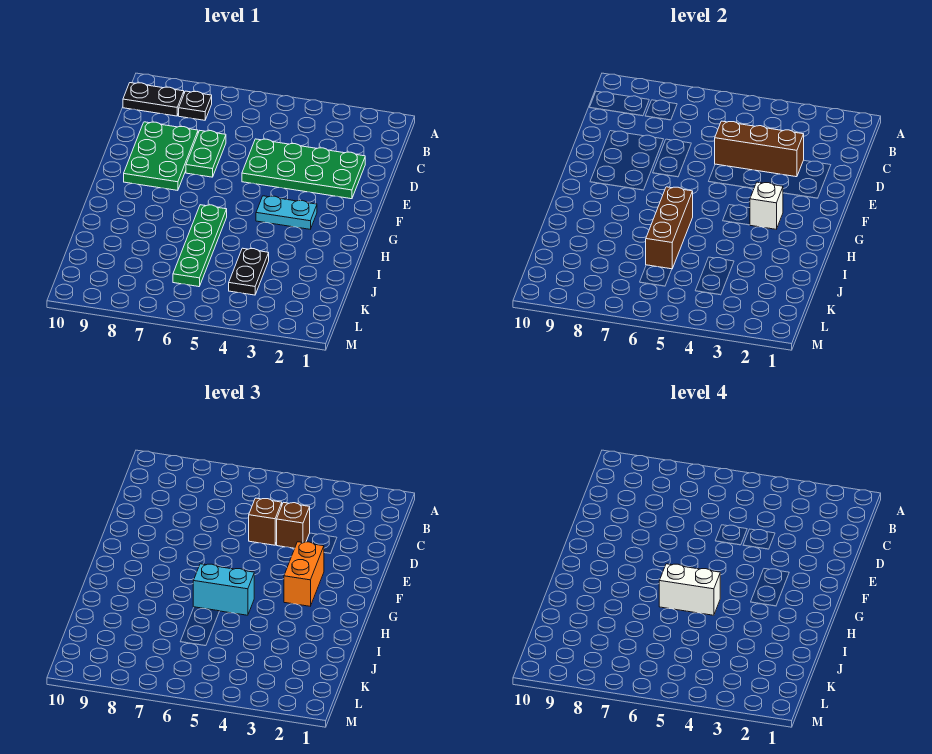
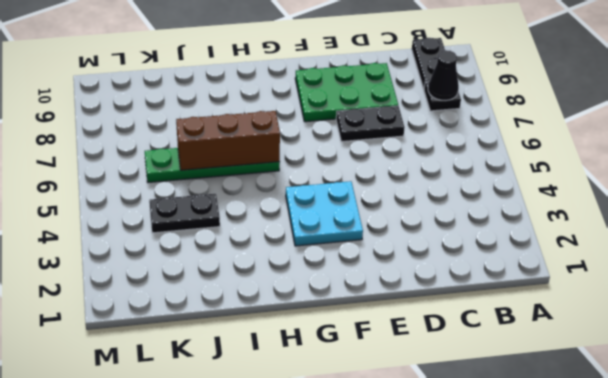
black cone B8 level 2 -> none
black plate D7:E7 level 1 -> green plate D7:E7 level 1
cyan plate F3:G4 level 1 -> cyan plate G3:G4 level 1
none -> green plate D2:E5 level 1
none -> brown brick D3:D5 level 2
none -> white brick G3 level 2

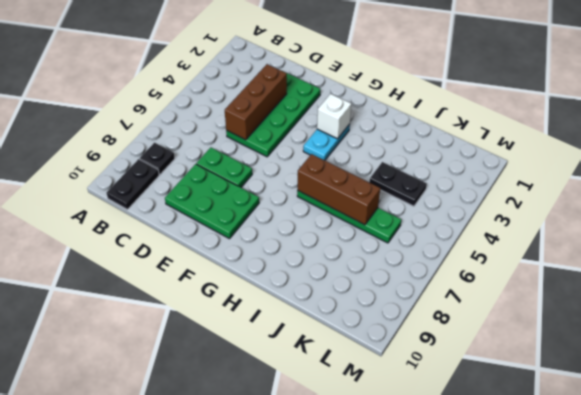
none -> brown brick D4 level 3
none -> brown brick D5 level 3
none -> orange brick F3:G3 level 3

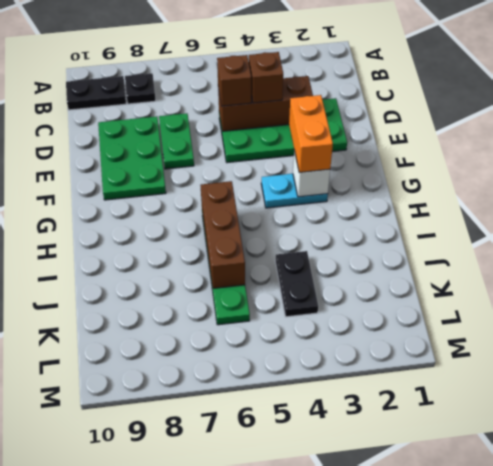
none -> cyan brick H5:H6 level 3
none -> white brick H5:H6 level 4

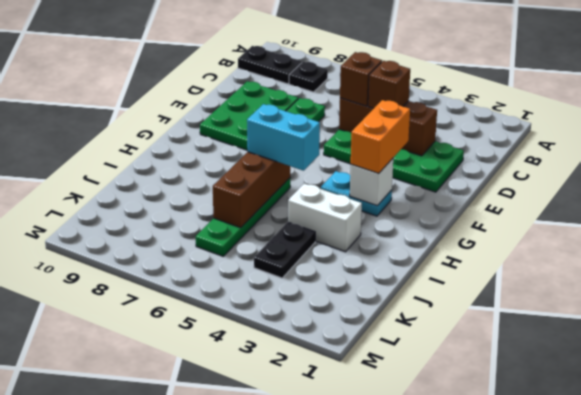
white brick I3:I4 level 1 -> white brick H5:H6 level 4

